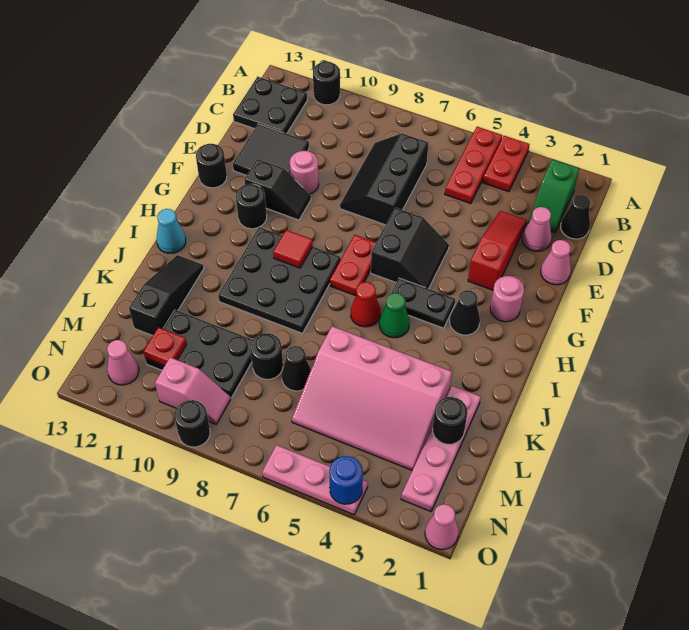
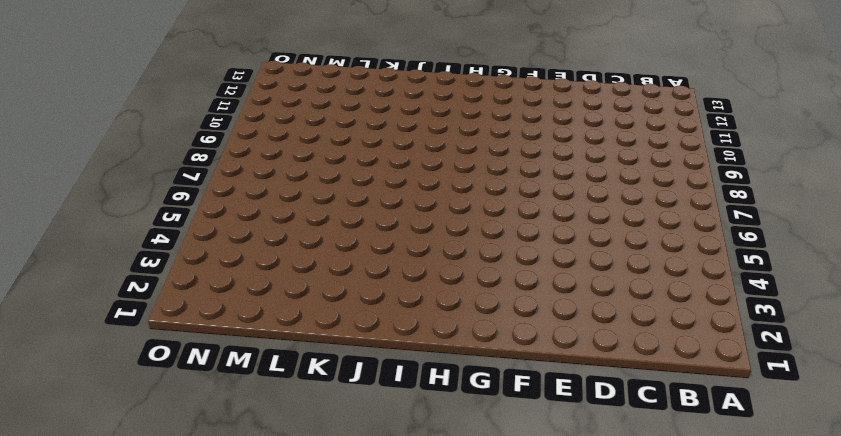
none -> red plate A4:B4 level 1
none -> red plate A5:C5 level 1
none -> black round brick A11 level 1
none -> green slope B2:C2 level 1 top B

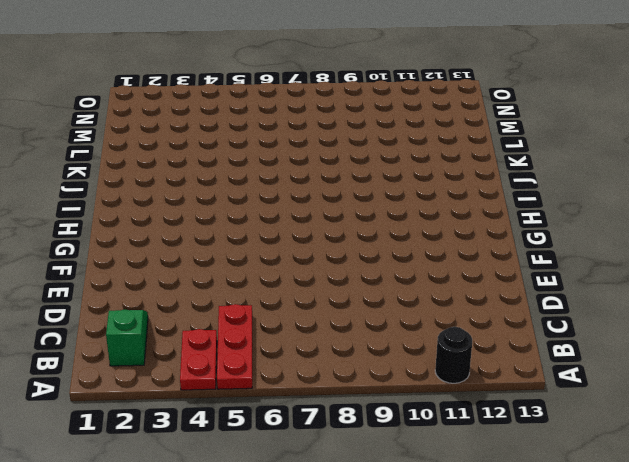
none -> black plate B12:C13 level 1
none -> black cone C1 level 1
none -> black slope C7:E8 level 1 top 7
none -> pink cone D2 level 1

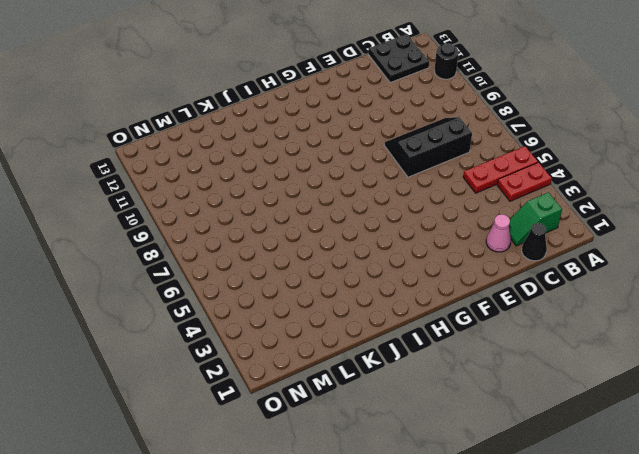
none -> red slope D3:F3 level 1 top F
none -> black tile D11:E12 level 1
none -> pink cone E1 level 1
none -> pink round brick E10 level 1

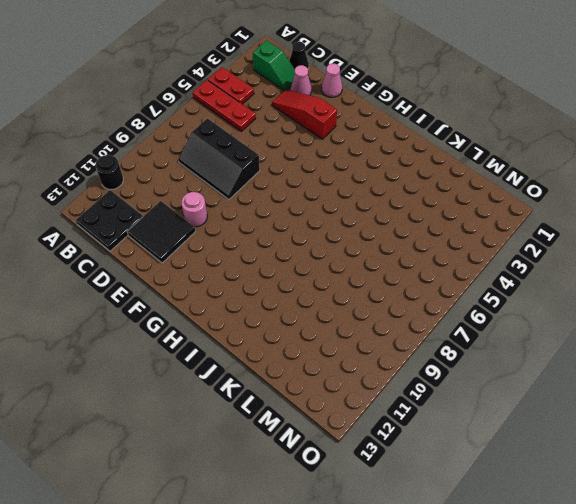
none -> black slope F5:G6 level 1 top 6
none -> black slope F10:F11 level 1 top 11
none -> black round brick F13 level 1
none -> pink round brick G2 level 1

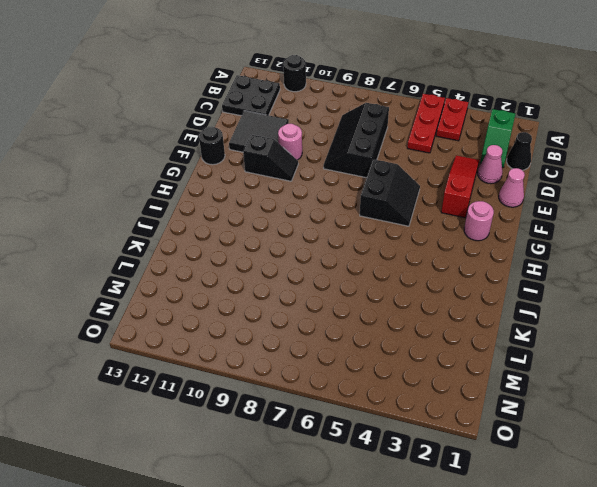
none -> red plate G7:H7 level 1
none -> black round brick G11 level 1
none -> black cone H3 level 1
none -> black plate H4:H5 level 1

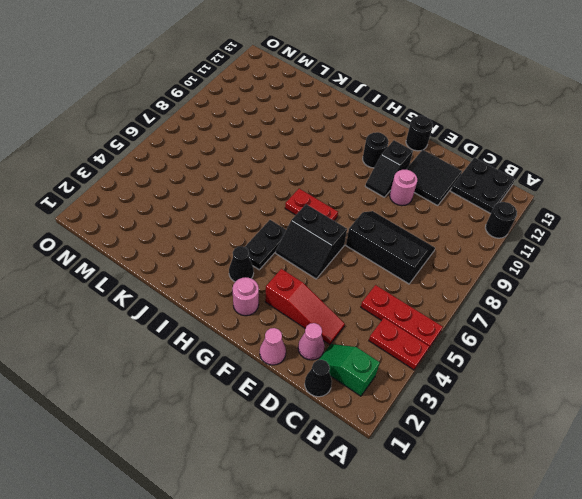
none -> black plate H8:J10 level 1
none -> green cone I5 level 1
none -> red cone I6 level 1
none -> cyan cone I13 level 1

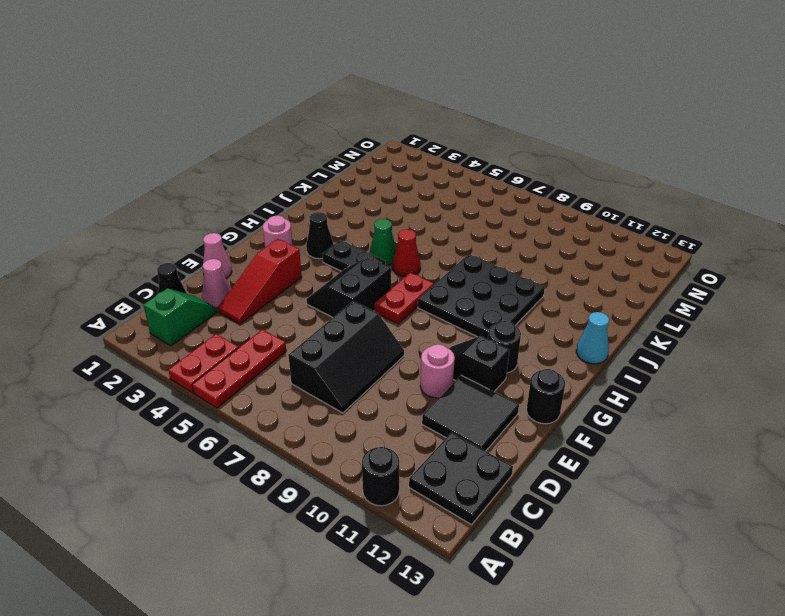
none -> black slope J12:L12 level 1 top L
none -> pink plate K2:N2 level 1
none -> pink slope K3:M6 level 1 top K
none -> black cone L7 level 1

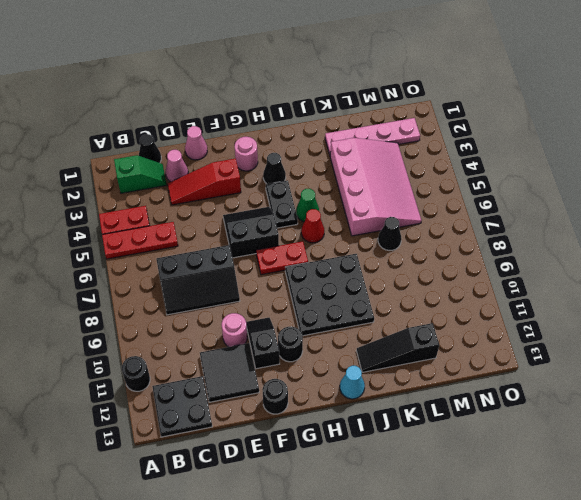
none -> black round brick L8 level 1
none -> black plate L9:M11 level 1
none -> pink slope N9:N10 level 1 top 10
none -> pink cone N12 level 1

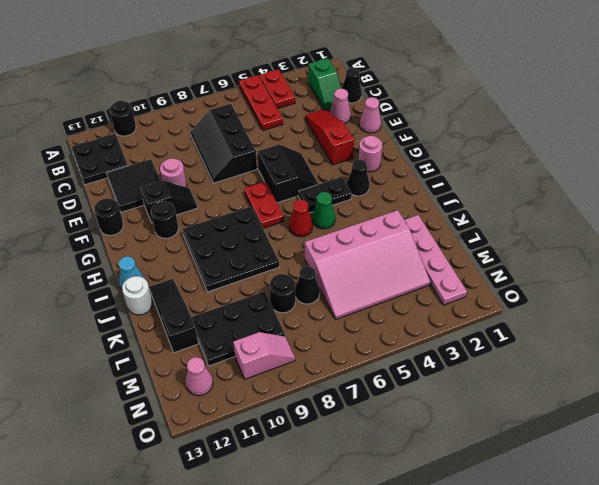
white round brick J13 level 1 -> none
none -> pink cone O1 level 1
none -> pink plate O4:O6 level 1
none -> black round brick O9 level 1
none -> red tile H9 level 2

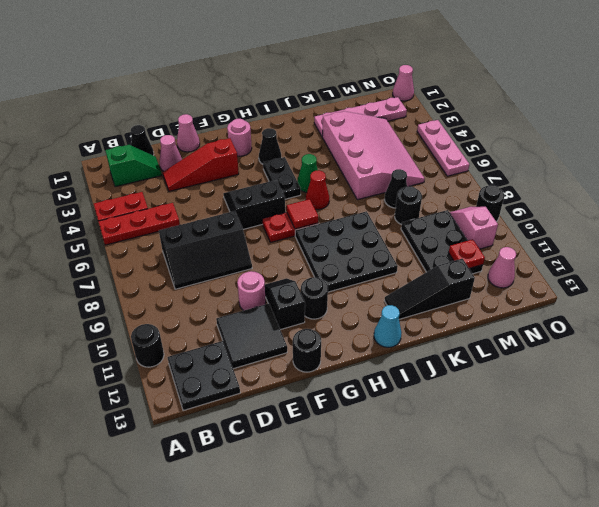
red tile H7 level 2 -> red tile H9 level 2
none -> black round brick L2 level 2
none -> blue round brick O4 level 2

